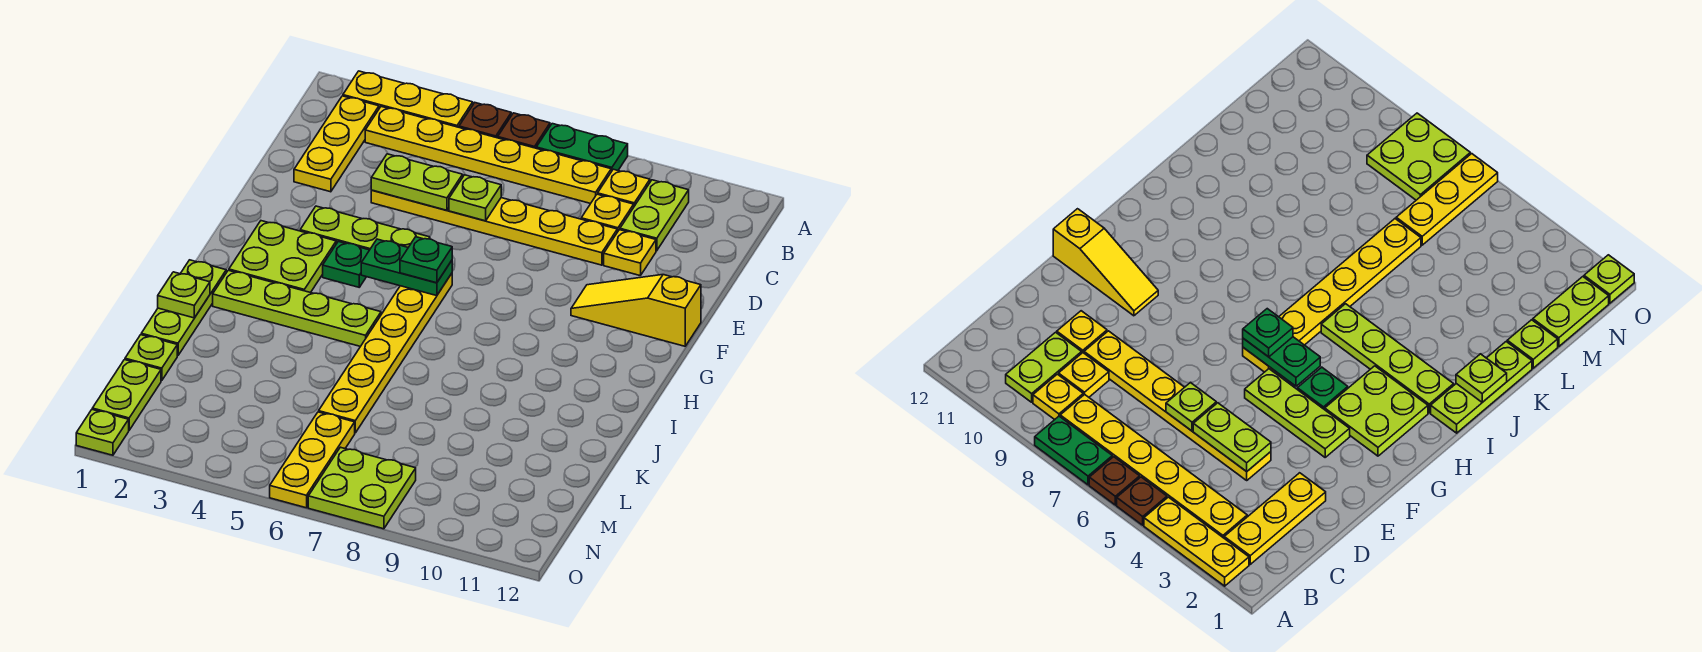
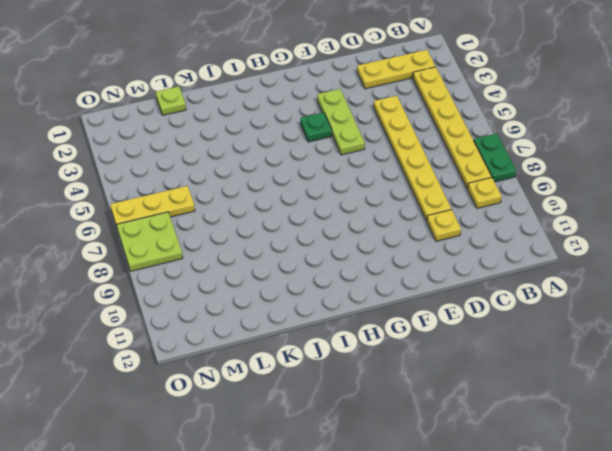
none -> yellow plate A2:A4 level 1
none -> brown plate A5 level 1
none -> brown plate A6 level 1

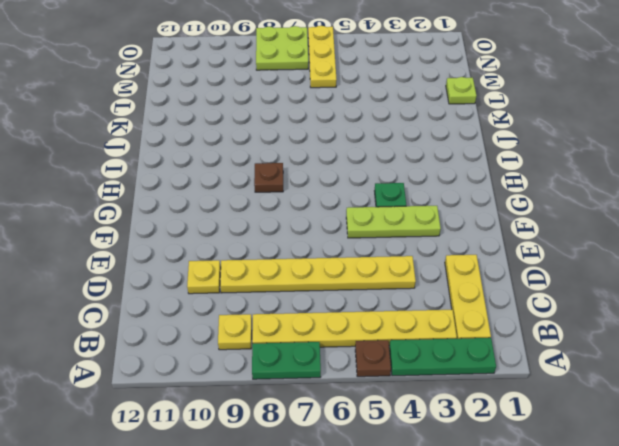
green plate A2:A4 level 1 -> yellow plate A2:A4 level 1
brown plate H8 level 1 -> brown plate A6 level 1
none -> lime plate B10:C10 level 1
none -> yellow plate C9 level 1
none -> yellow slope F10:F12 level 1 top 12

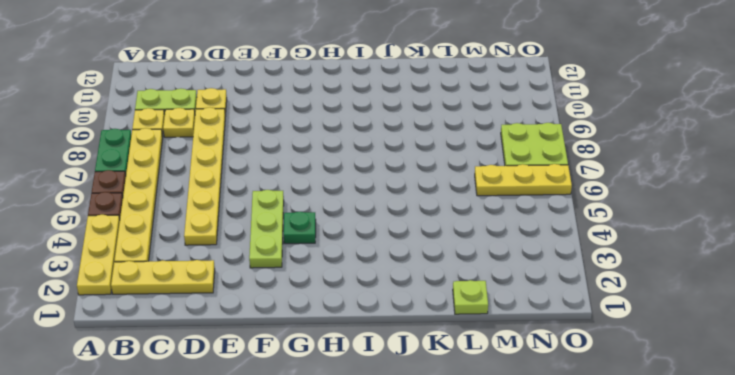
none -> yellow slope F10:F12 level 1 top 12
none -> lime plate G2:H3 level 1
none -> yellow plate G6:L6 level 1

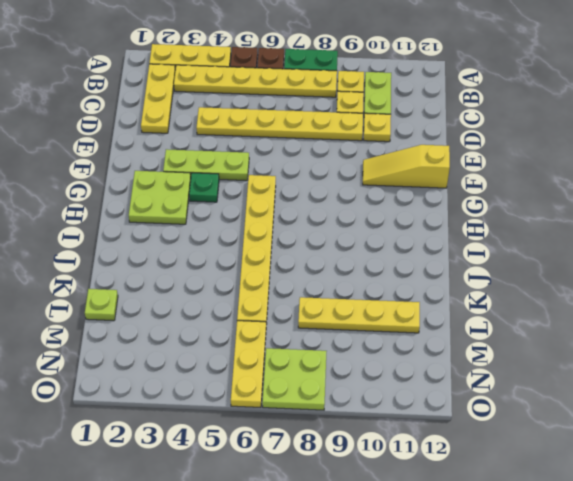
yellow plate L8:L11 level 1 -> none
none -> lime plate I1:K1 level 1
none -> lime plate I2:I5 level 1
none -> lime plate M1:N1 level 1

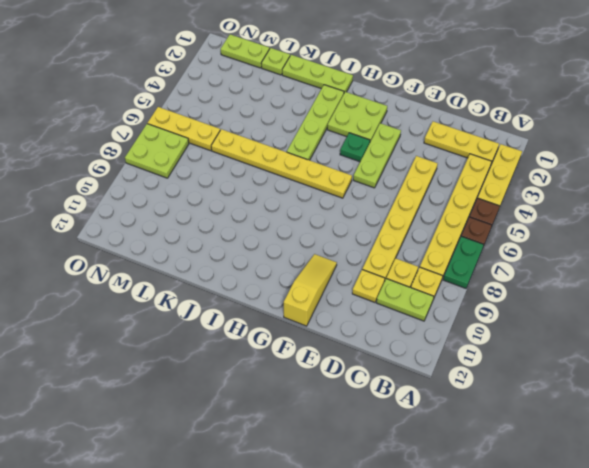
none -> lime plate O1 level 1
none -> lime plate D4:D5 level 2
none -> lime plate D6 level 2

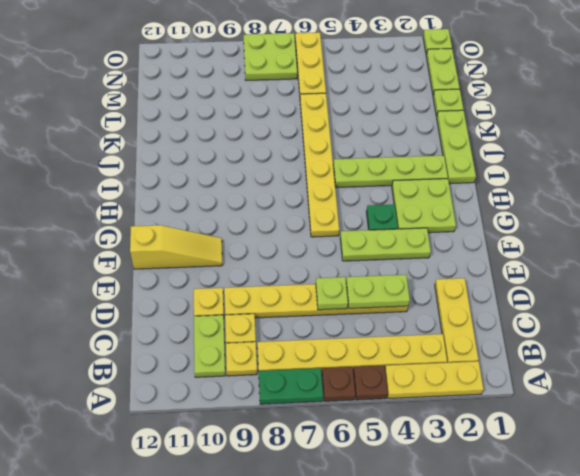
none -> green plate G5:G6 level 2
none -> lime plate J1 level 2
none -> green plate G6 level 3

